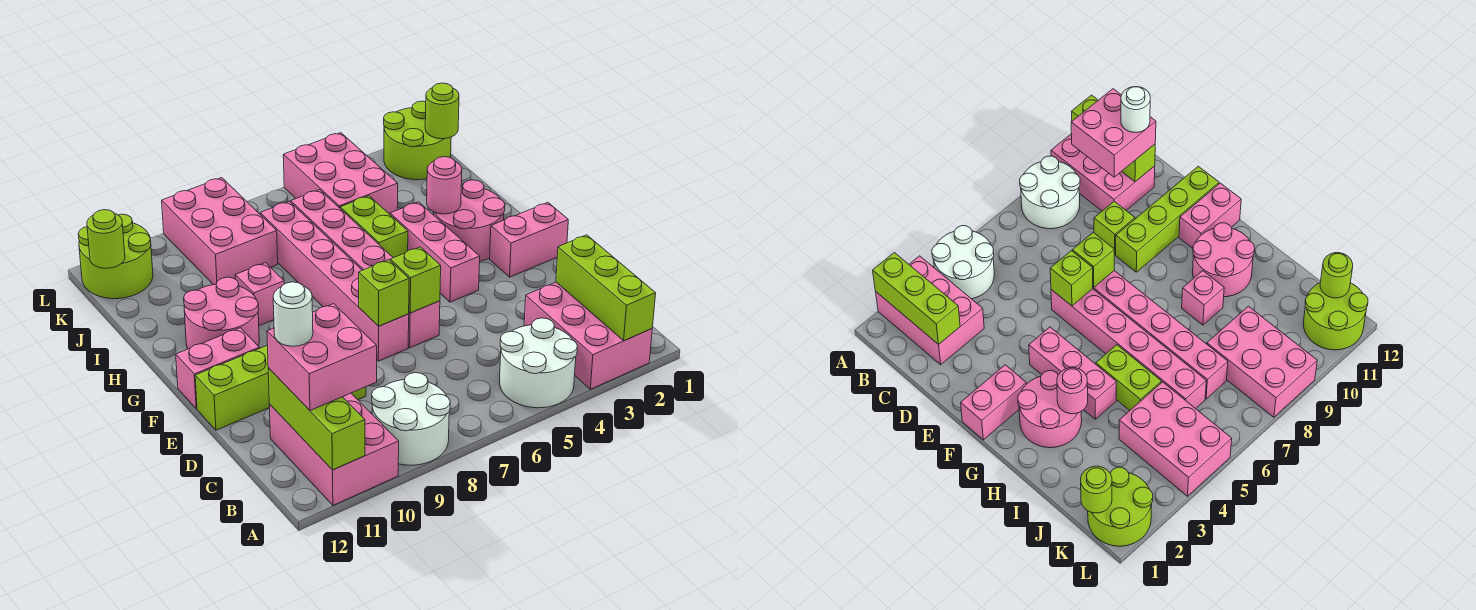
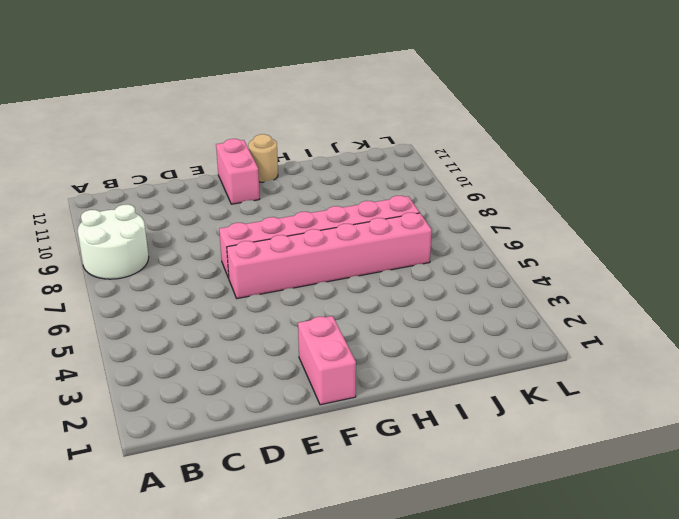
tan round brick G12 level 1 -> none
none -> pink brick A2:C3 level 1
none -> white round brick A4:B5 level 1
none -> pink brick A10:C11 level 1

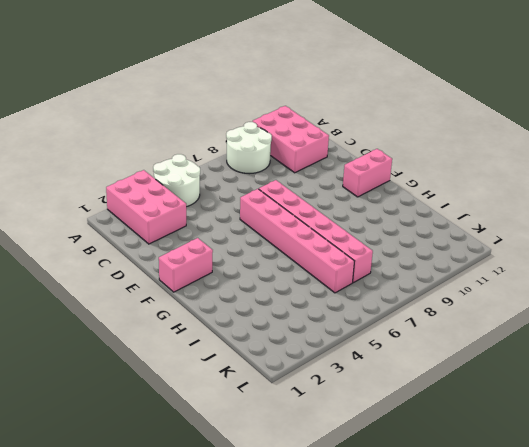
none -> lime brick D9 level 1
none -> lime brick E9:E12 level 1
none -> pink brick F4:H4 level 1

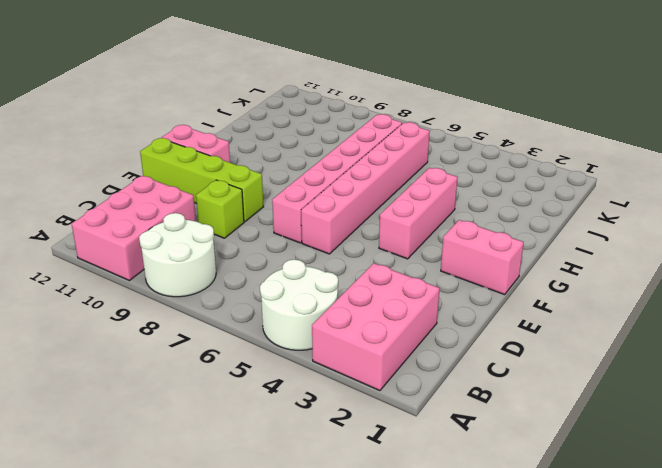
none -> pink round brick G2:H3 level 1
none -> pink round brick G10:H11 level 1
none -> lime brick H5:I5 level 1

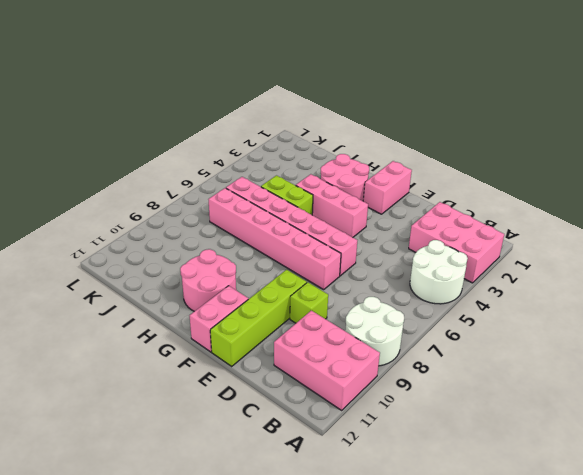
none -> pink brick H9 level 1
none -> pink brick J4:L5 level 1
none -> pink brick J8:L9 level 1

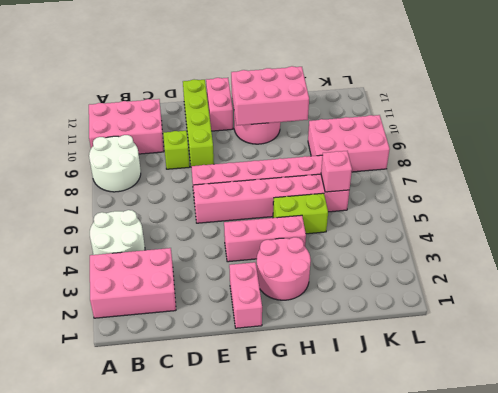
pink brick G10:I11 level 2 -> pink brick J4:L5 level 1
pink brick J6 level 2 -> pink brick H9 level 1
none -> lime round brick K1:L2 level 1
none -> lime round brick K11:L12 level 1
none -> lime brick A2:C2 level 2

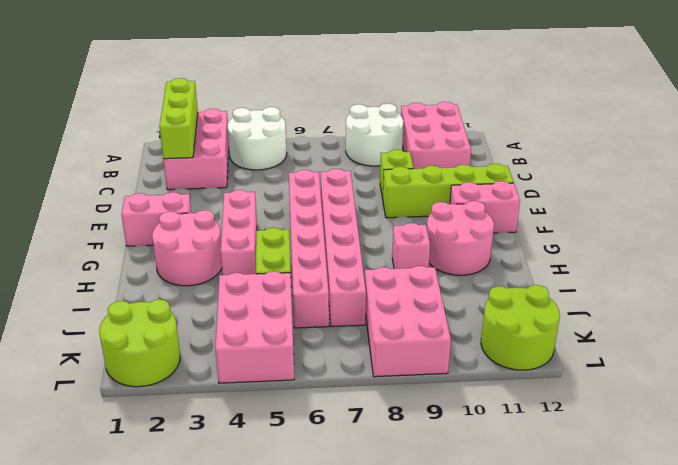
none -> lime brick A11:C11 level 2
none -> lime brick E6 level 2
none -> lime brick E7 level 2

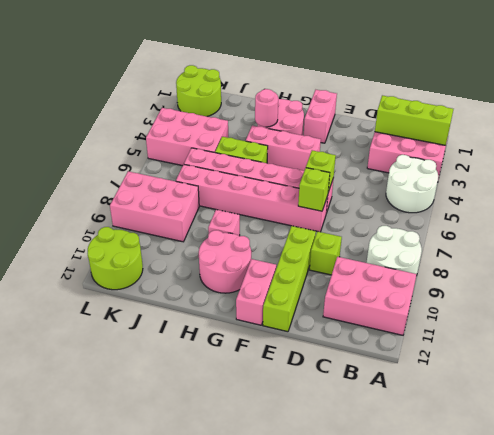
none -> lime brick A11:C11 level 2
none -> lime round brick K1 level 2
none -> lime round brick K12 level 2

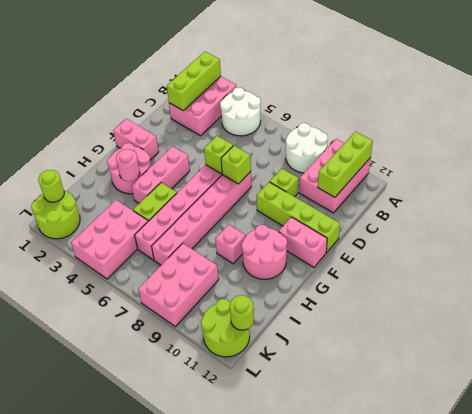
none -> pink brick B10:C11 level 3
none -> white round brick C11 level 4

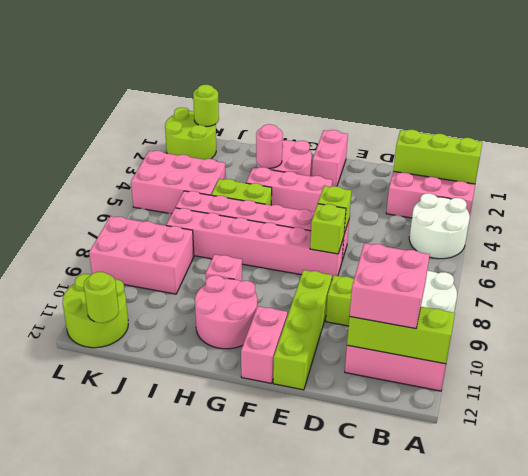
none -> white round brick C11 level 4

